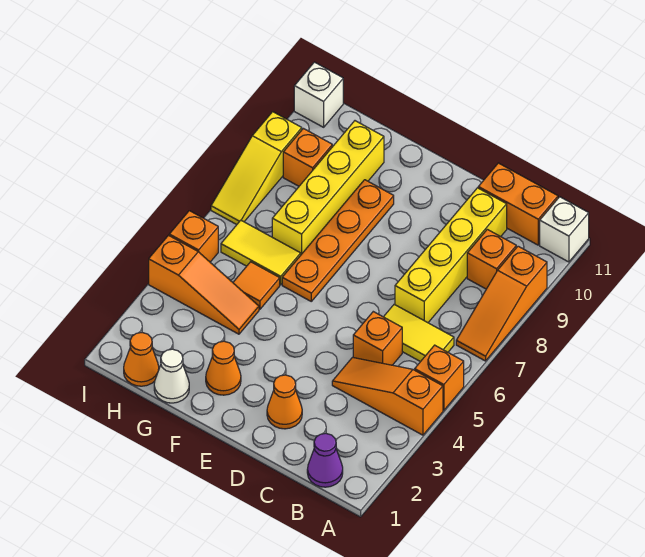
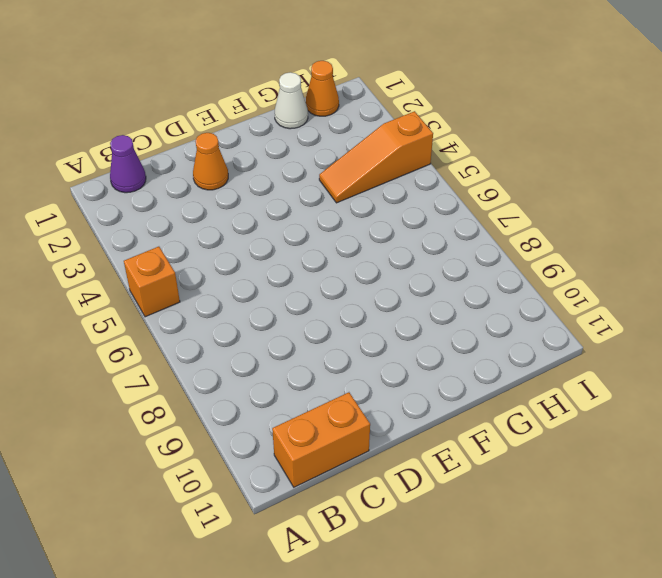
none -> orange slope A4:C4 level 1 top A
none -> orange slope A7:A9 level 1 top 9
none -> white brick A11 level 1

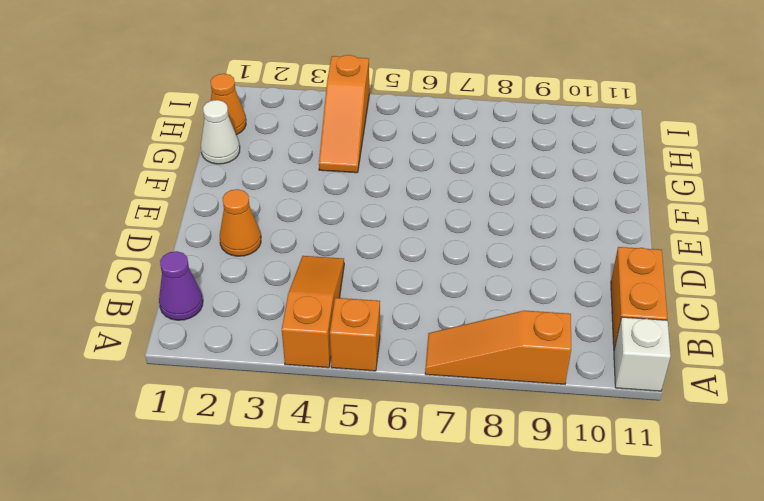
none -> yellow tile B6:C6 level 1
none -> orange brick B9 level 1
none -> orange brick C5 level 1

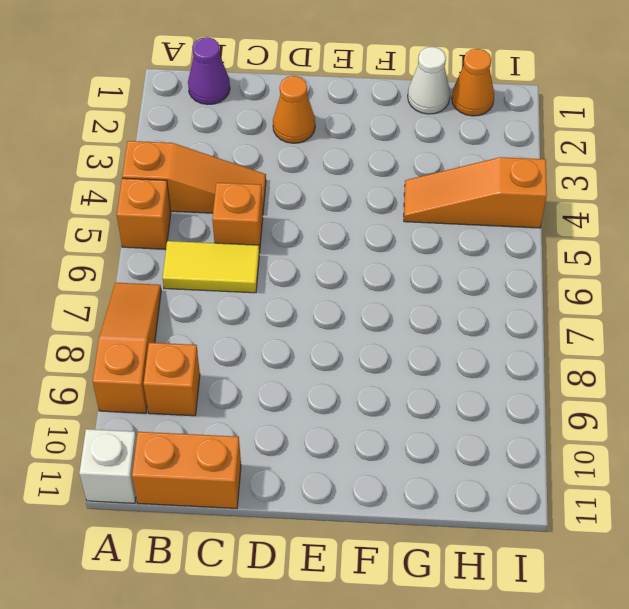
none -> yellow brick C7:C10 level 1
none -> orange cone F2 level 1
none -> orange plate F6:F9 level 1

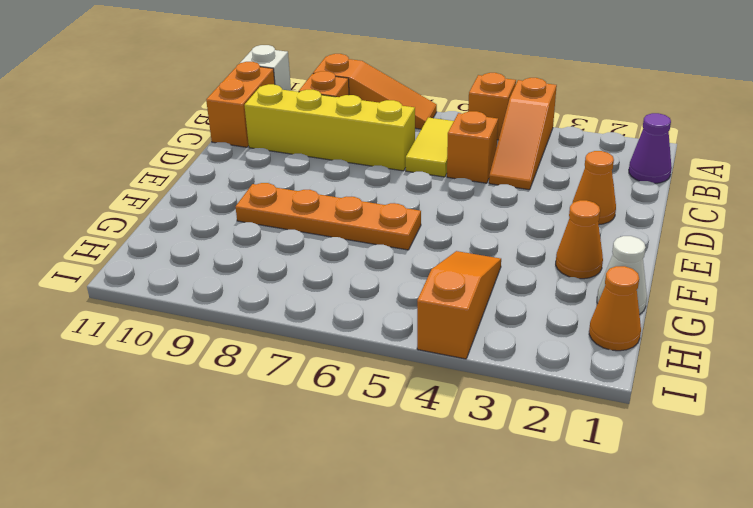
none -> orange tile G5 level 1
none -> yellow tile G6:H6 level 1
none -> yellow brick G7:G10 level 1

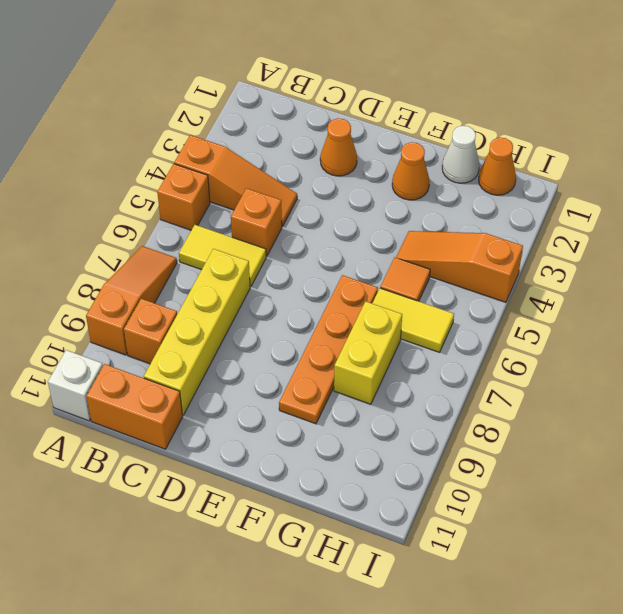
yellow brick G7:G8 level 1 -> yellow brick G7:G10 level 1
none -> purple cone B1 level 1
none -> orange brick H9 level 1
none -> orange brick I5 level 1

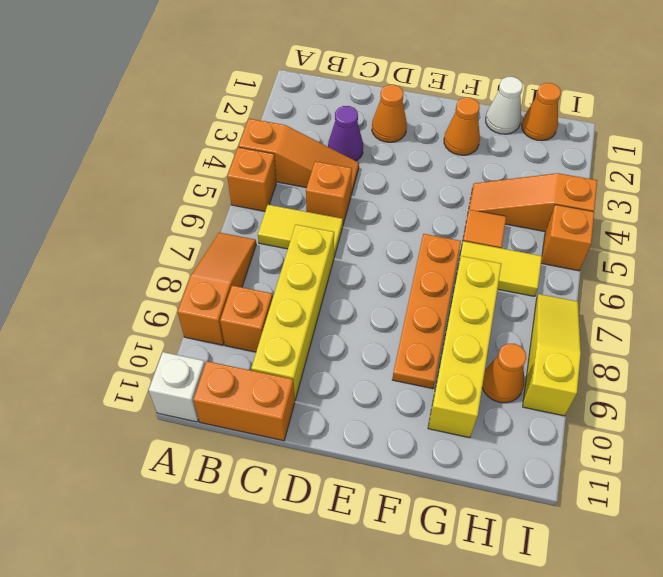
purple cone C3 level 1 -> purple cone B1 level 1
orange cone H9 level 1 -> orange brick H9 level 1
none -> white brick I11 level 1

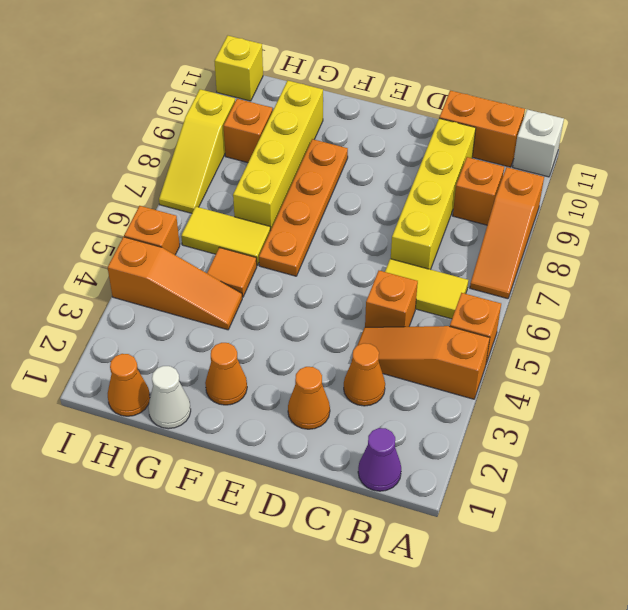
orange cone C3 level 1 -> none
yellow brick I11 level 1 -> white brick I11 level 1

